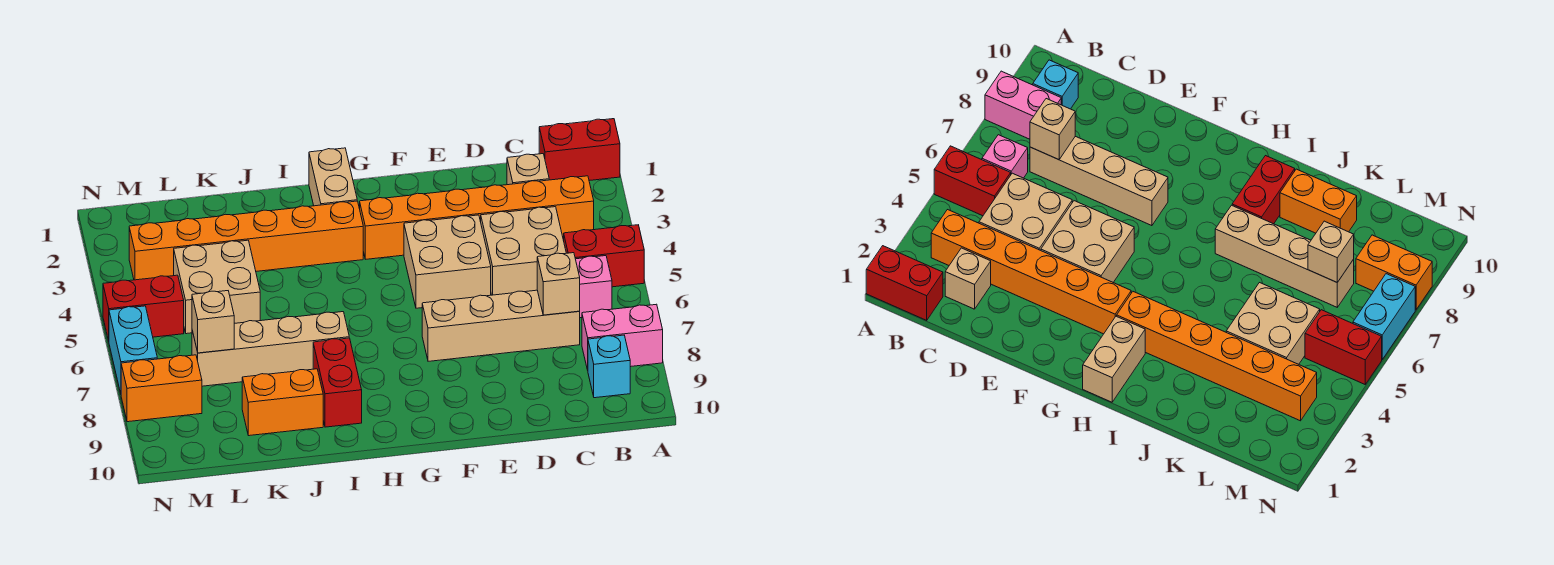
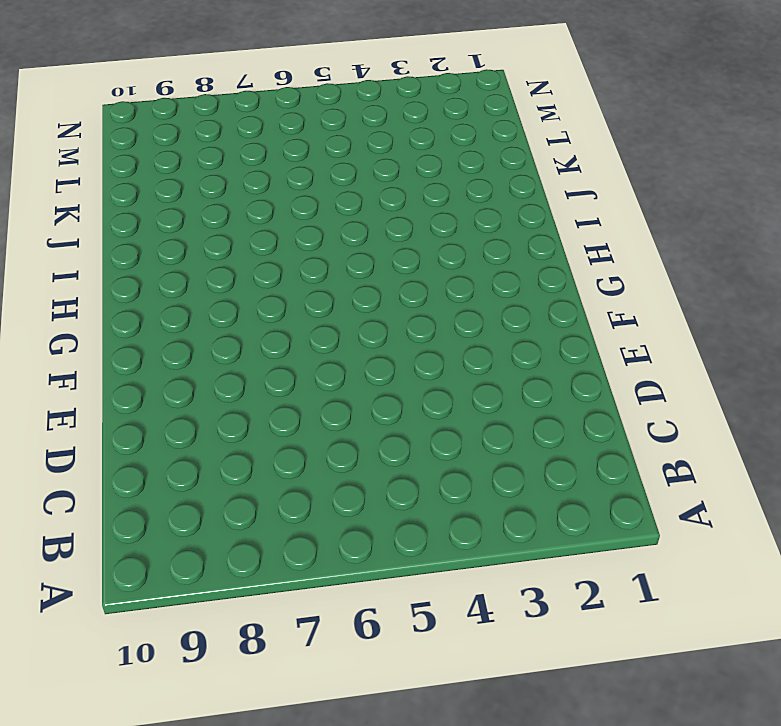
none -> red brick A1:B1 level 1
none -> red brick A5:B5 level 1
none -> pink brick A8:B8 level 1

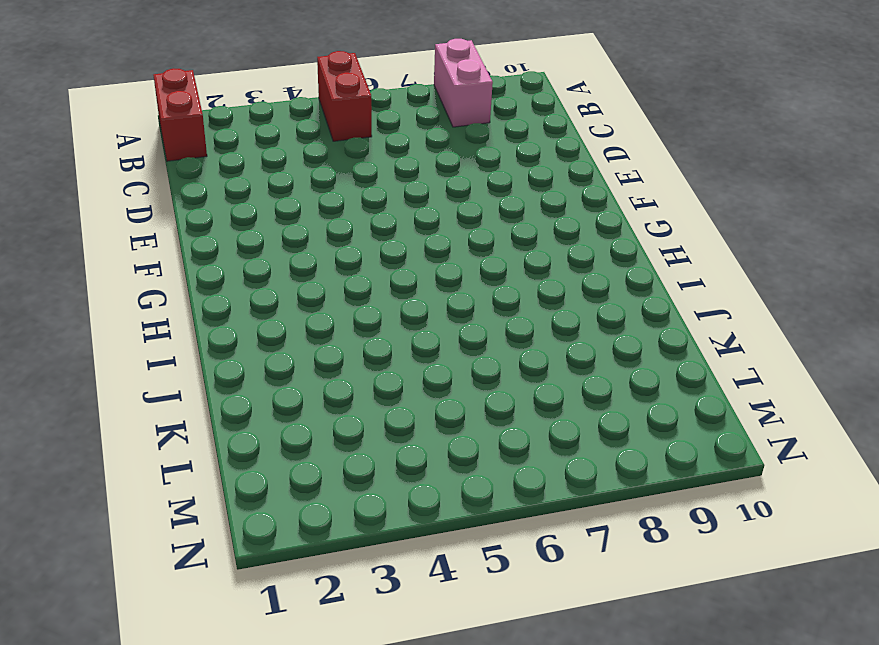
none -> orange brick B3:G3 level 1
none -> pink brick B6 level 1
none -> cyan brick B9 level 1

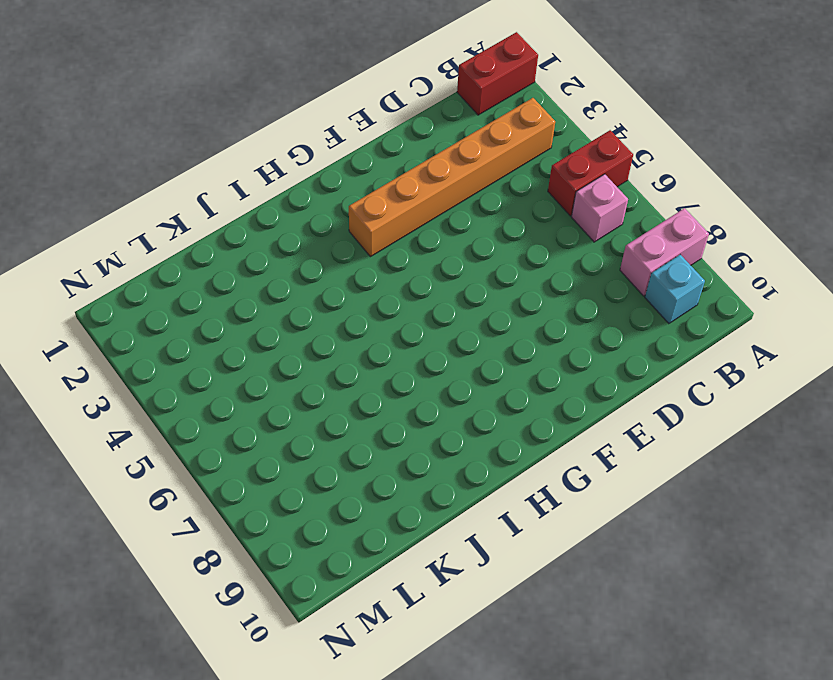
none -> tan brick C2 level 1
none -> tan brick C4:D5 level 1
none -> tan brick C7:F7 level 1

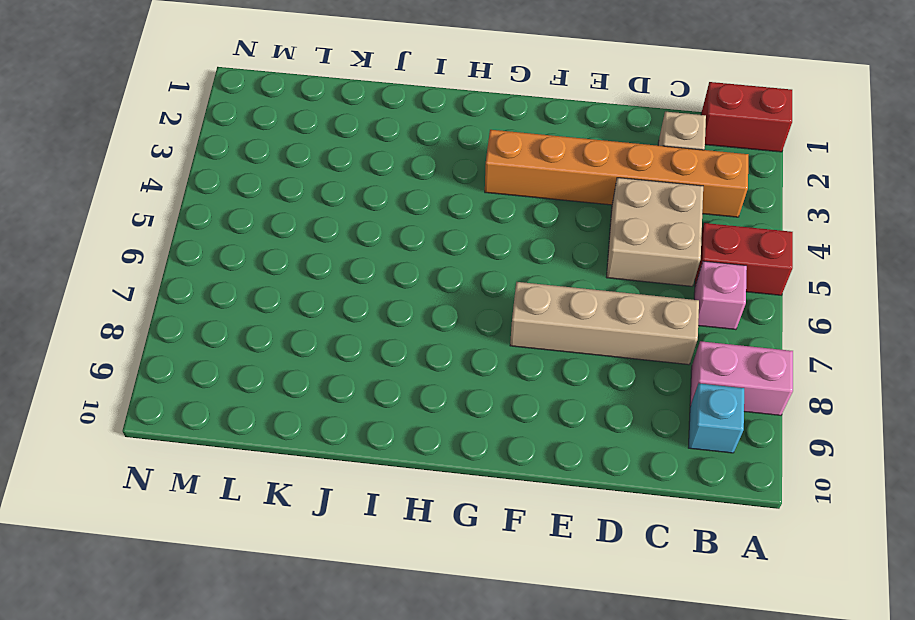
none -> tan brick E4:F5 level 1
none -> tan brick H1:H2 level 1
none -> orange brick H3:M3 level 1

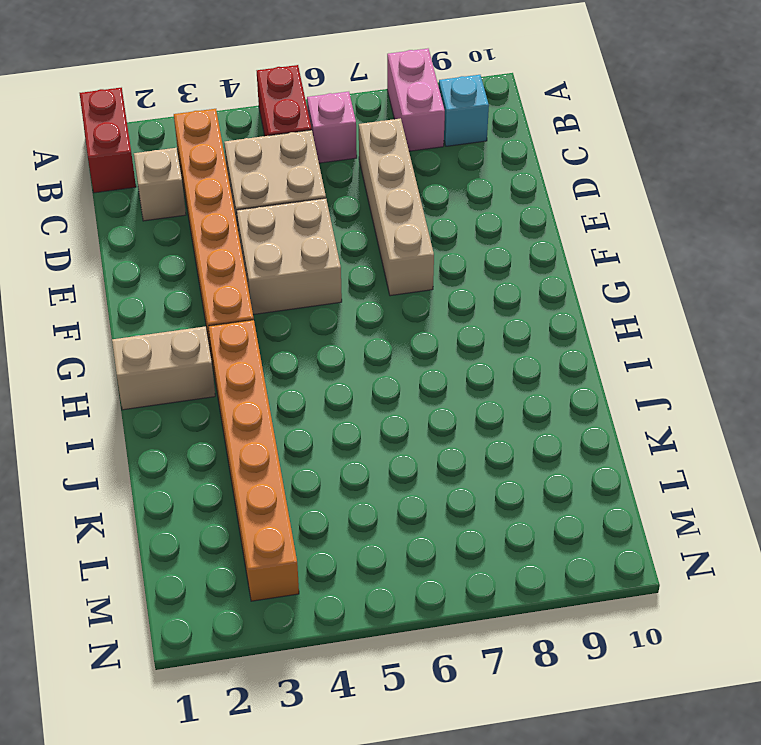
none -> tan brick I7:L7 level 1
none -> red brick I8:I9 level 1
none -> orange brick J9:K9 level 1

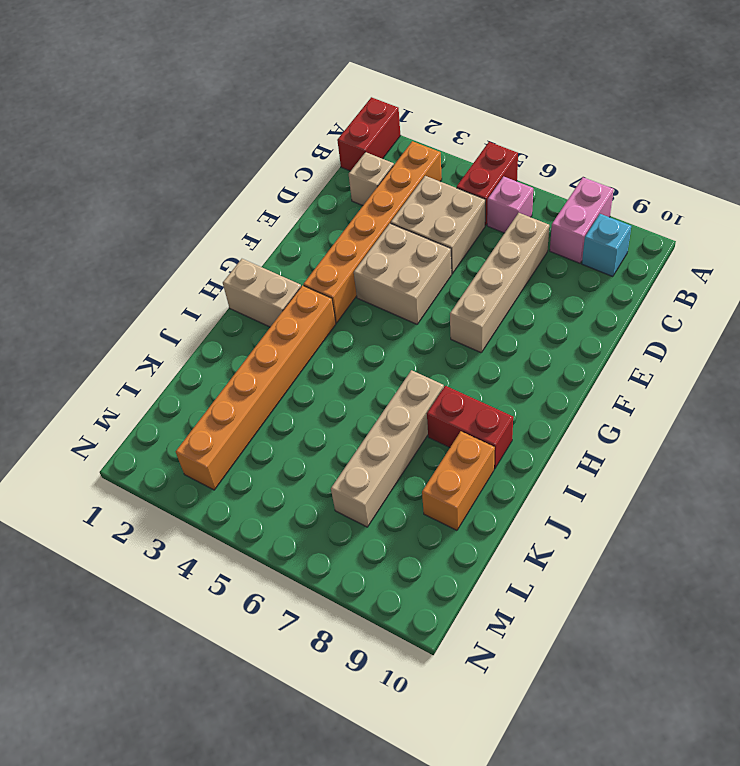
none -> tan brick K4:L5 level 1
none -> red brick M5:N5 level 1
none -> orange brick M8:N8 level 1

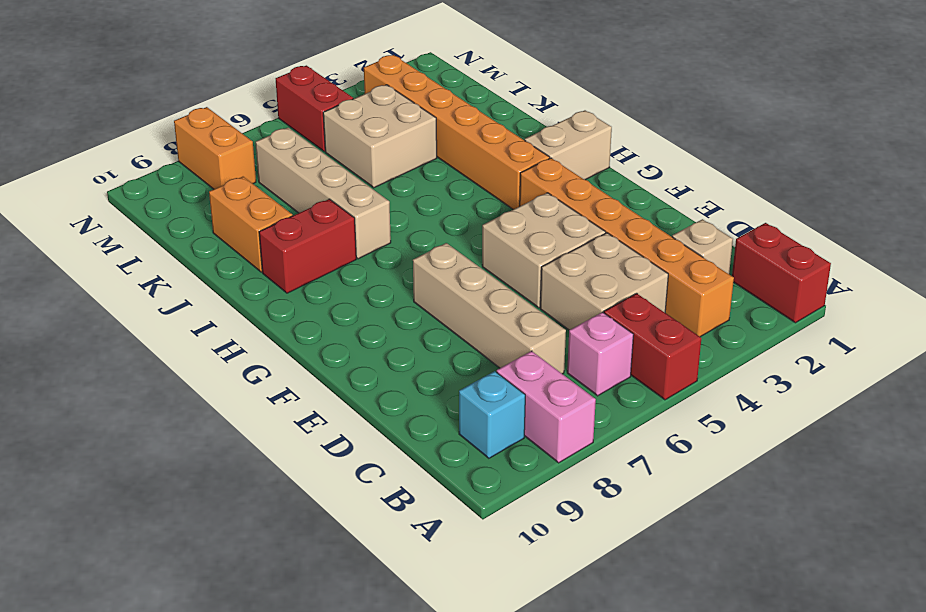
none -> cyan brick N6:N7 level 1
none -> tan brick C7 level 2
none -> tan brick L7 level 2

